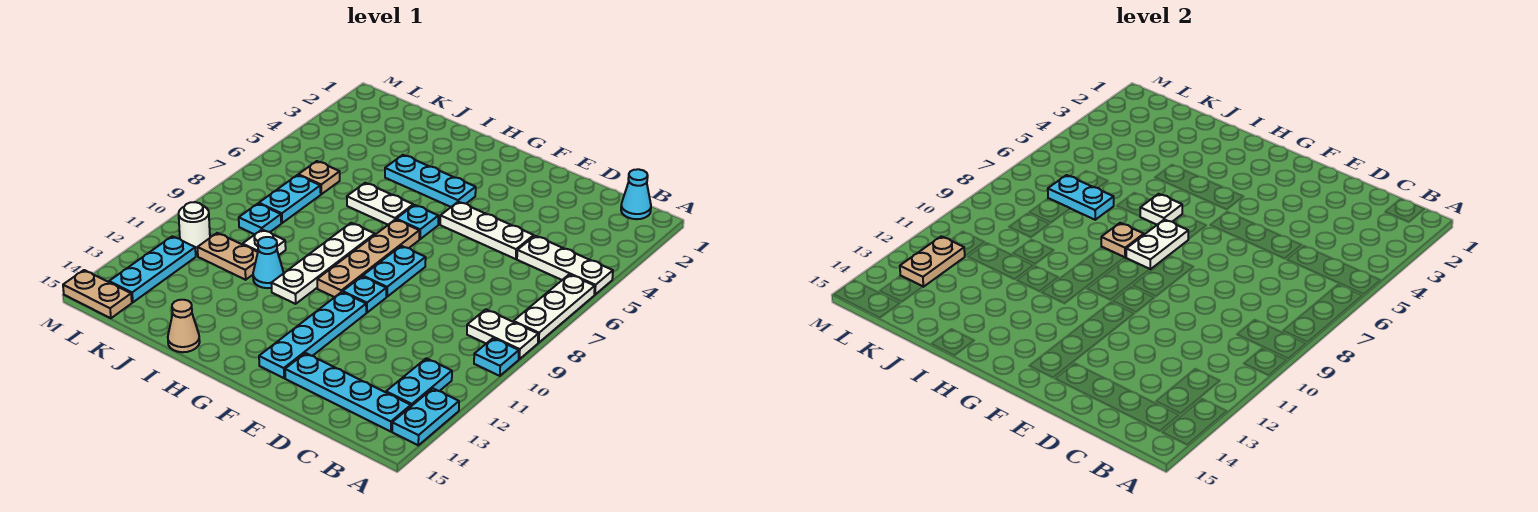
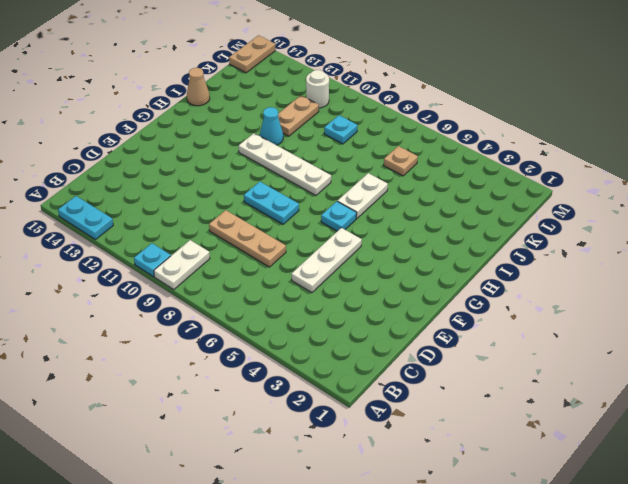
tan plate D7:D9 level 1 -> none
none -> white plate A5:C5 level 1
none -> white plate A6:A8 level 1
none -> cyan cone B1 level 1
none -> cyan plate B12:B13 level 1

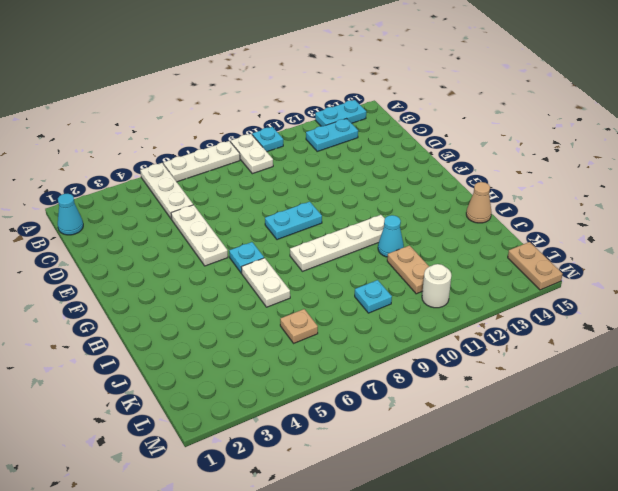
none -> cyan plate B14:E14 level 1
none -> cyan plate F10 level 1
none -> cyan plate F11:F14 level 1
none -> cyan plate G4:I4 level 1

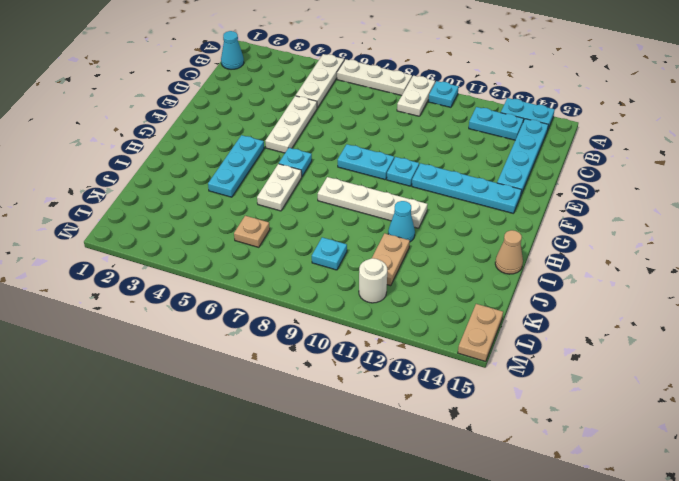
none -> tan plate G7:G10 level 1
none -> white plate J10 level 1
none -> cyan plate K7:K8 level 1
none -> cyan plate L12:L14 level 1

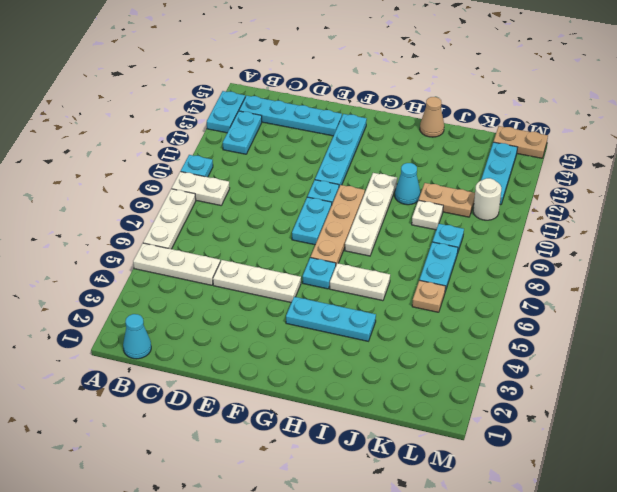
none -> white plate G7:G8 level 2
none -> white plate H6 level 2
none -> tan plate H8 level 2
none -> cyan plate J7:K7 level 2

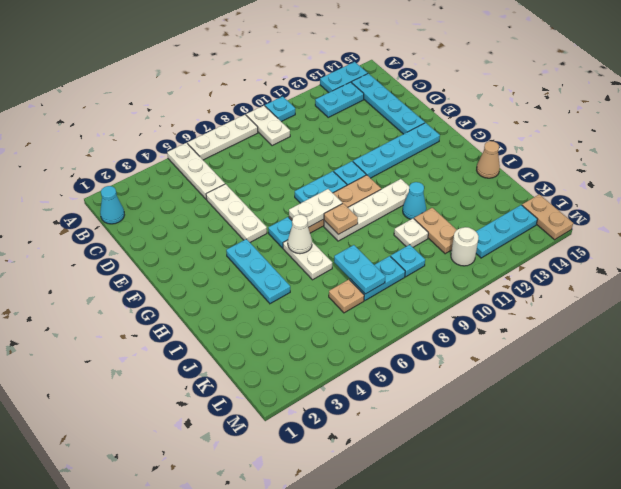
white cone H6 level 2 -> white plate H6 level 2
none -> tan plate L12:L13 level 2

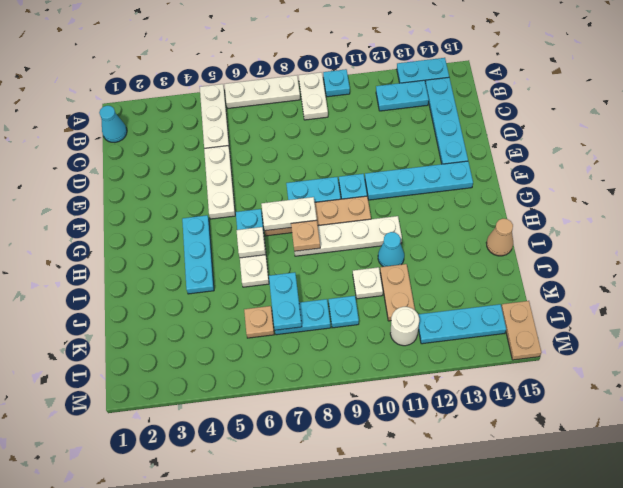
none -> tan plate L12:L13 level 2

